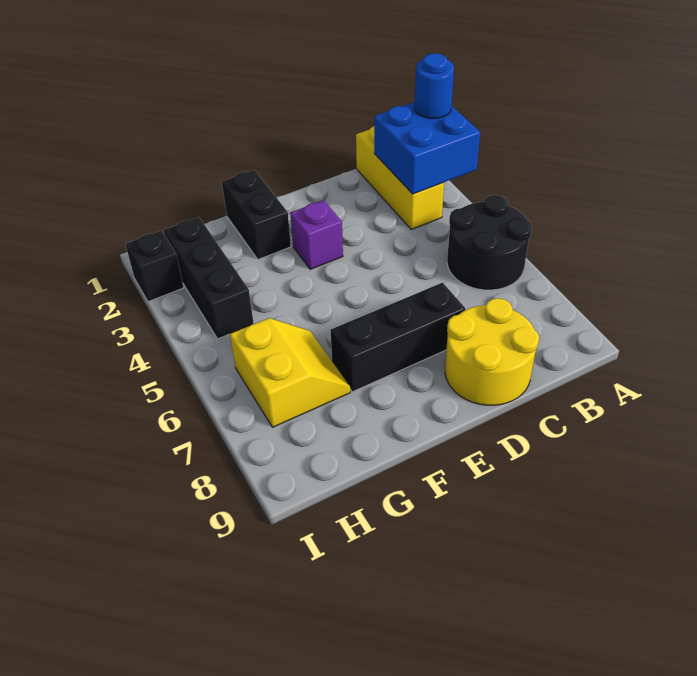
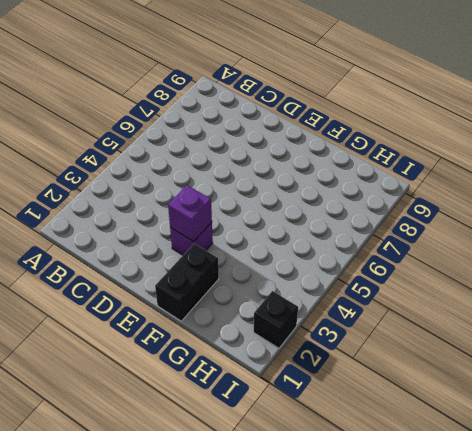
purple brick E3 level 2 -> none
none -> black round brick A5:B6 level 1
none -> yellow brick B1:B3 level 1

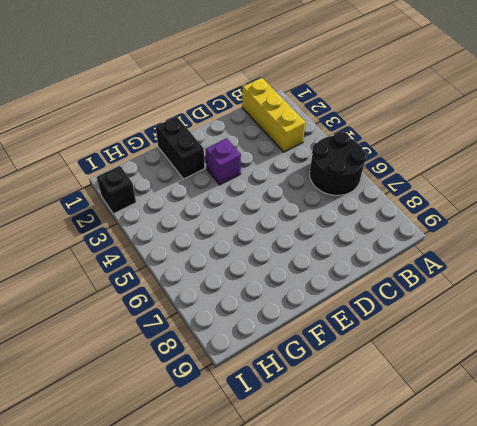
none -> yellow round brick C8:D9 level 1
none -> black brick D7:F7 level 1

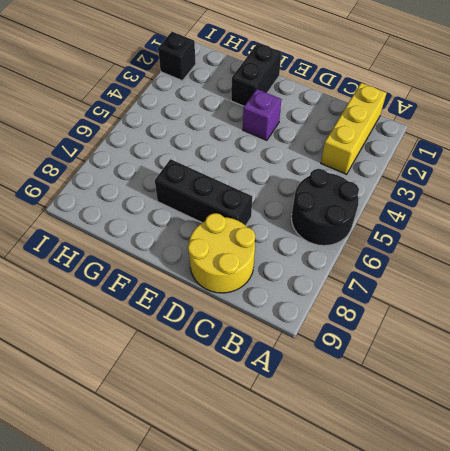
none -> yellow slope G6:H7 level 1 top H
none -> black brick H2:H4 level 1

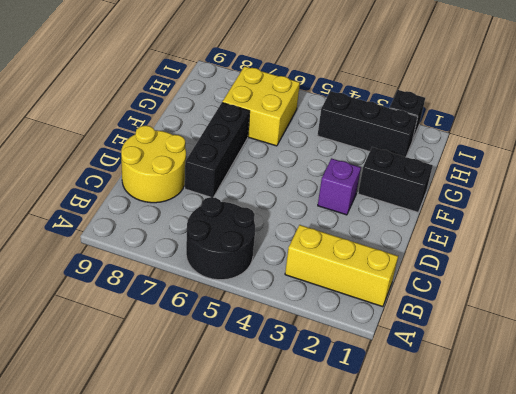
yellow brick G6:H7 level 1 -> yellow slope G6:H7 level 1 top H
none -> blue brick A2:B3 level 2
none -> blue round brick A2 level 3

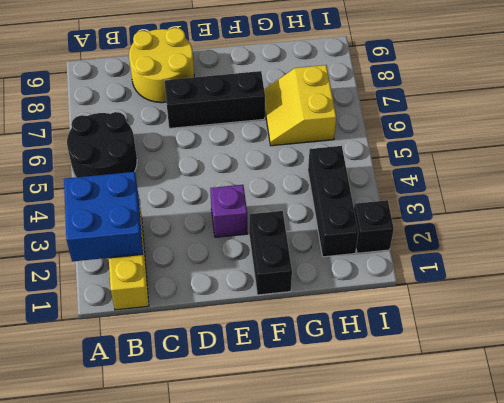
none -> blue round brick A2 level 3

